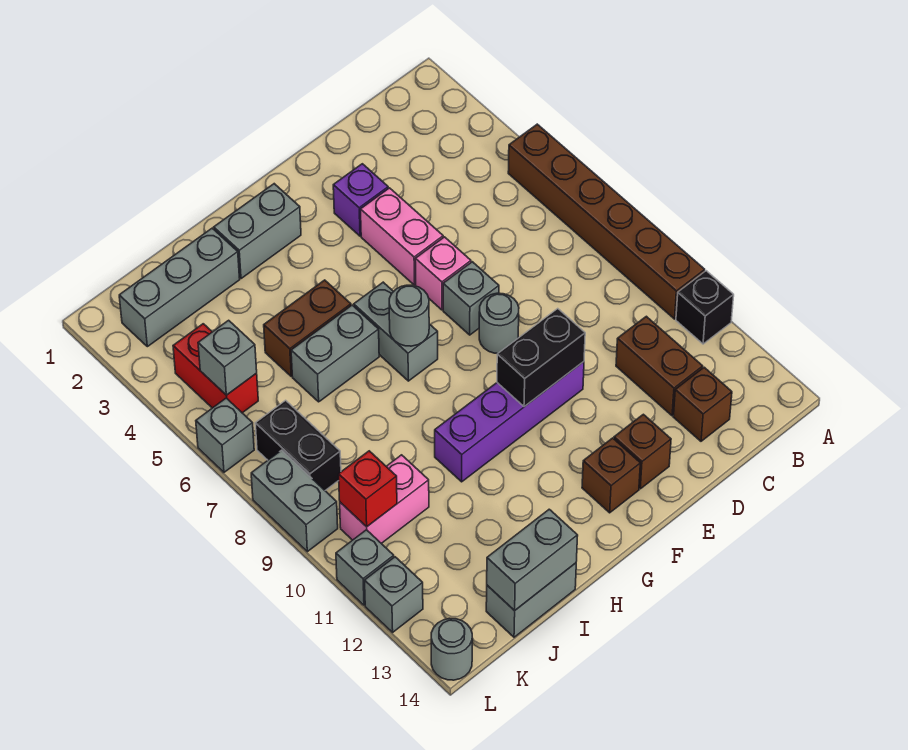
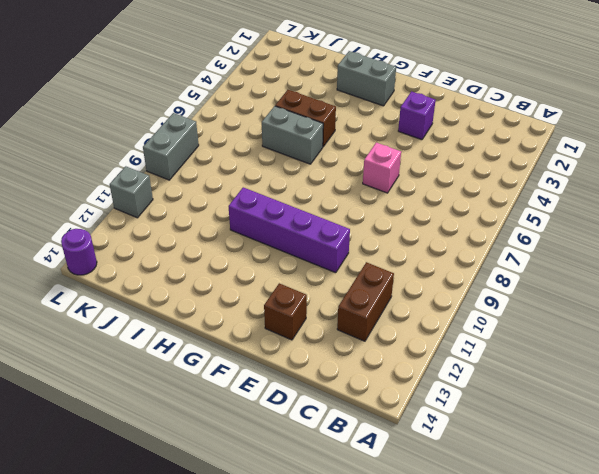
purple round brick L14 level 1 -> grey round brick L14 level 1
none -> brown brick A5:A10 level 1
none -> black brick A11 level 1
none -> brown brick C13 level 1
none -> pink brick E4:E5 level 1

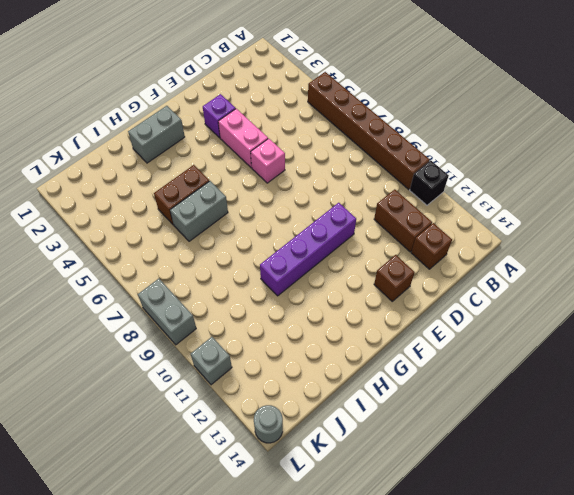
none -> grey brick E7 level 1
none -> grey round brick E8 level 1
none -> brown brick F13 level 1
none -> grey brick G6:G7 level 1

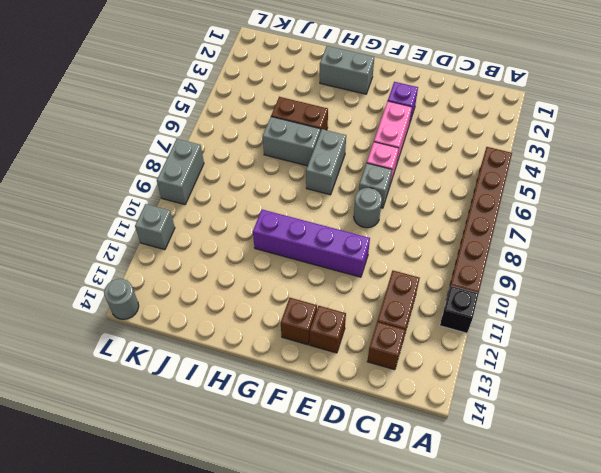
none -> grey brick I2:K2 level 1
none -> grey brick I14:J14 level 1
none -> pink brick J10:K10 level 1
none -> red brick K4:K5 level 1

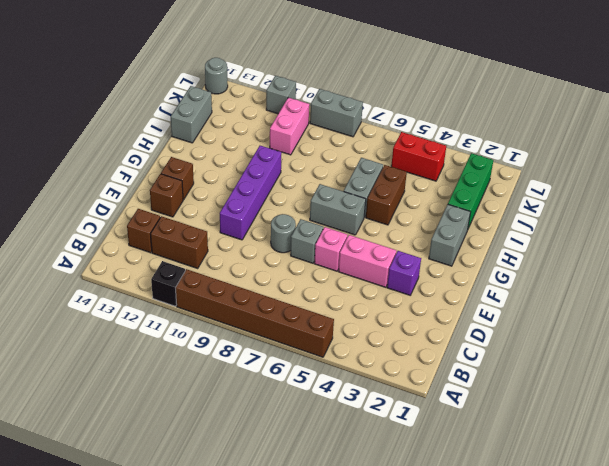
green brick I2:K2 level 1 -> grey brick I2:K2 level 1
none -> black brick K7:K8 level 1
none -> grey brick L6 level 1
none -> grey brick L12 level 1
none -> black brick E10:F10 level 2

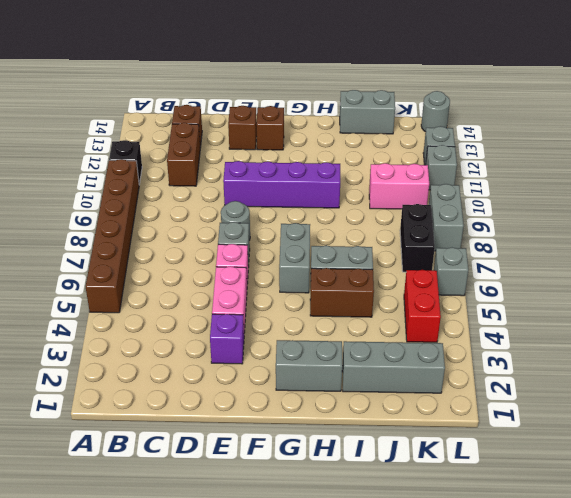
none -> black brick E10:F10 level 2
none -> grey round brick G7 level 2
none -> grey brick I14:J14 level 2
none -> grey brick K5 level 2

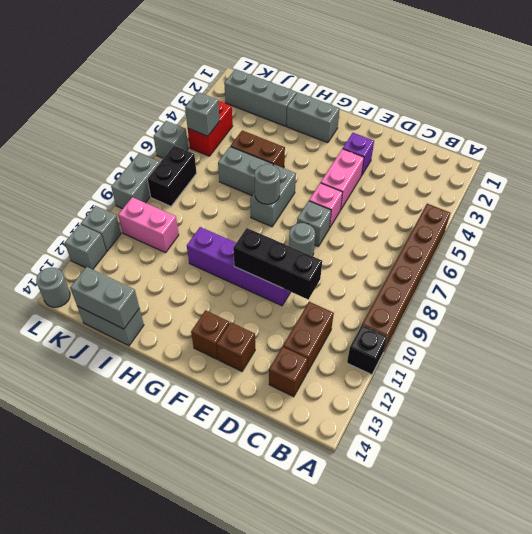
black brick D10:F10 level 2 -> black brick E10:F10 level 2
none -> red brick K10 level 2

